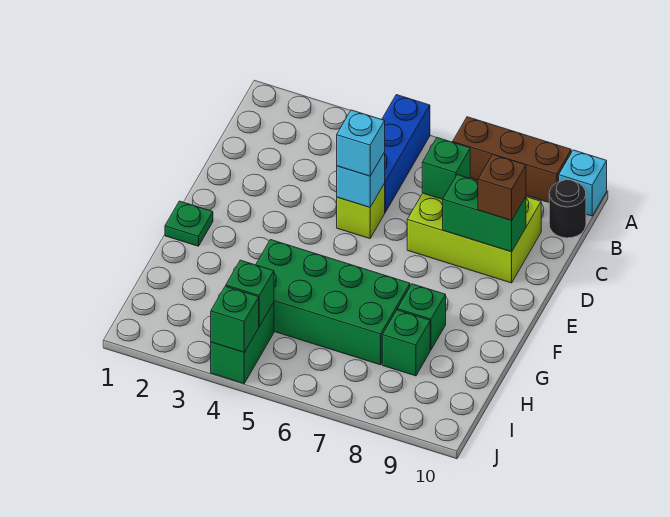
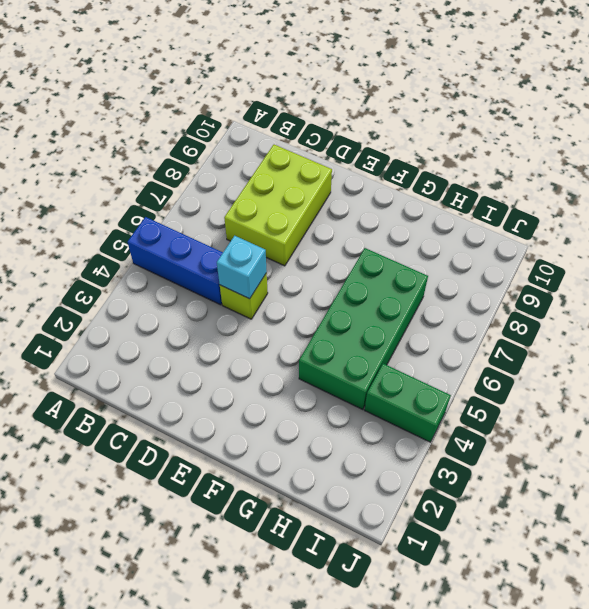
none -> brown brick A7:A9 level 1
none -> cyan brick A10 level 1
none -> black round brick B10 level 1

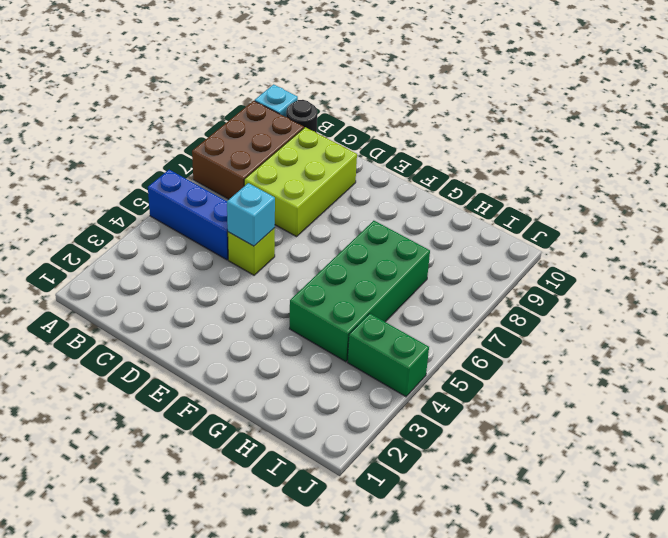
brown brick A7:B9 level 1 -> brown brick A7:A9 level 1
none -> green plate F1 level 1
none -> green brick G8 level 1
none -> green brick H8 level 1

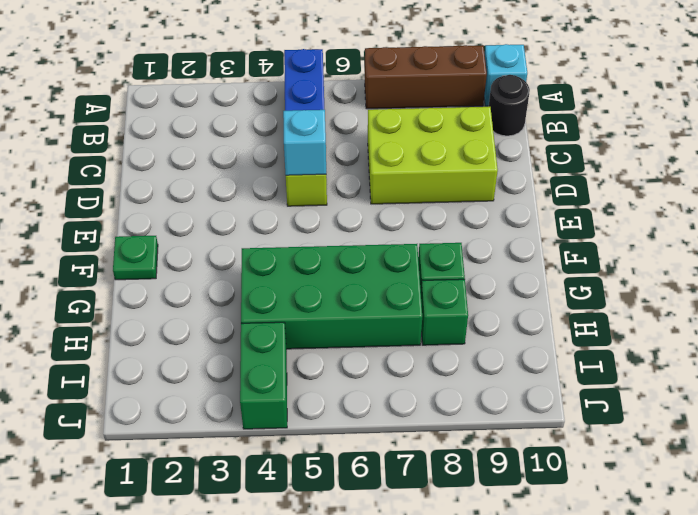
none -> green brick C7 level 2
none -> green brick D8:D9 level 2
none -> green brick I4 level 2

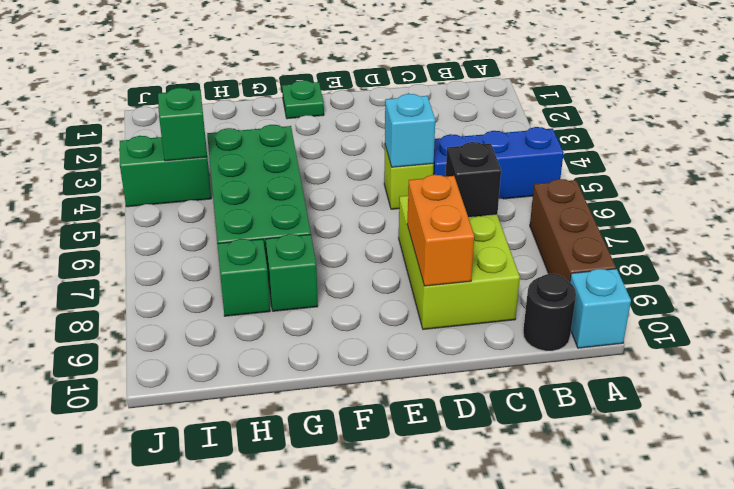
black brick C7 level 2 -> green brick C7 level 2
orange brick D8:D9 level 2 -> green brick D8:D9 level 2
none -> green brick J4 level 2
none -> cyan brick D5 level 3
none -> brown brick D9 level 3

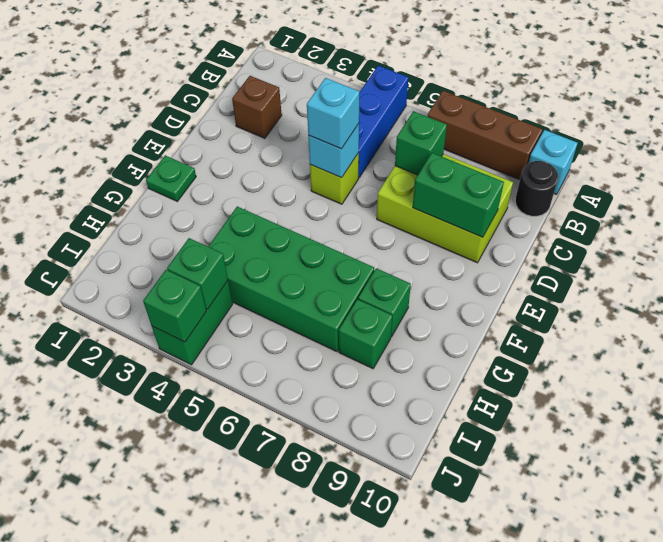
brown brick C2 level 1 -> brown brick D9 level 3

